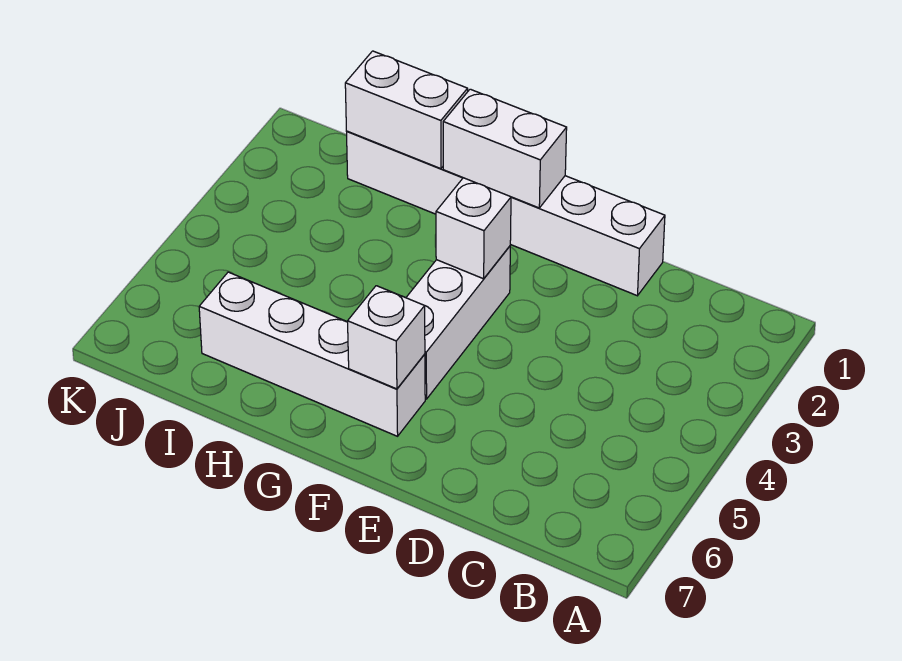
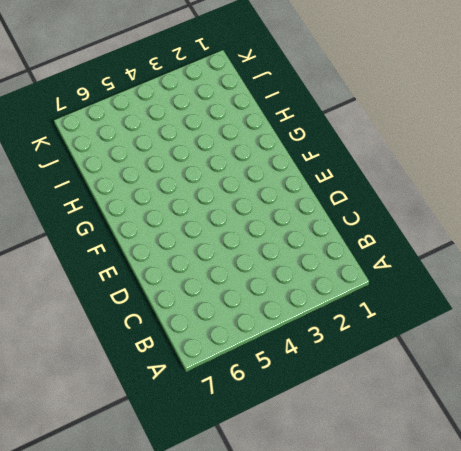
none -> white brick D1:I1 level 1
none -> white brick F3:F5 level 1

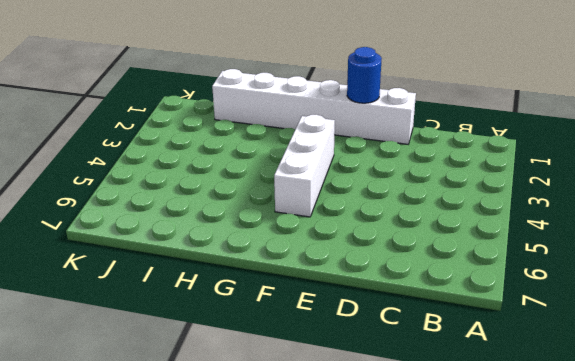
blue round brick E1 level 2 -> none
none -> white brick F6:I6 level 1
none -> white brick F1:G1 level 2

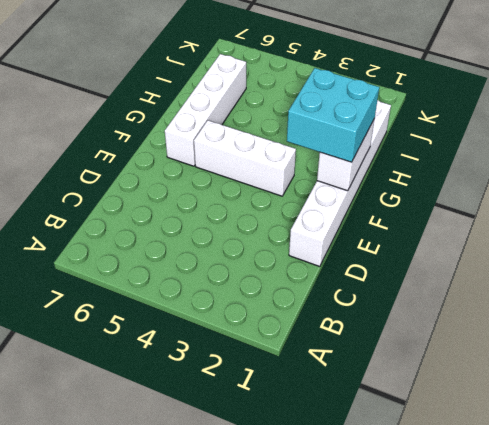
cyan brick F1:G2 level 3 -> none
none -> white brick F3 level 2
none -> white brick F6 level 2

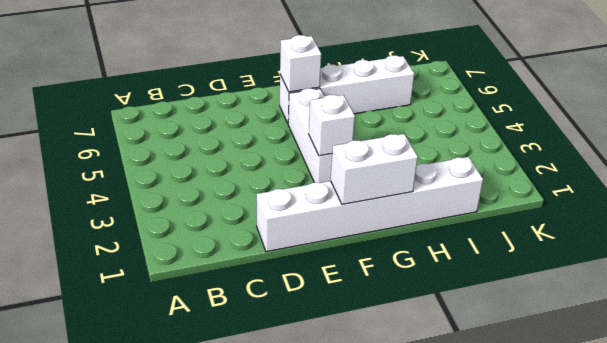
none -> white brick H1:I1 level 2

